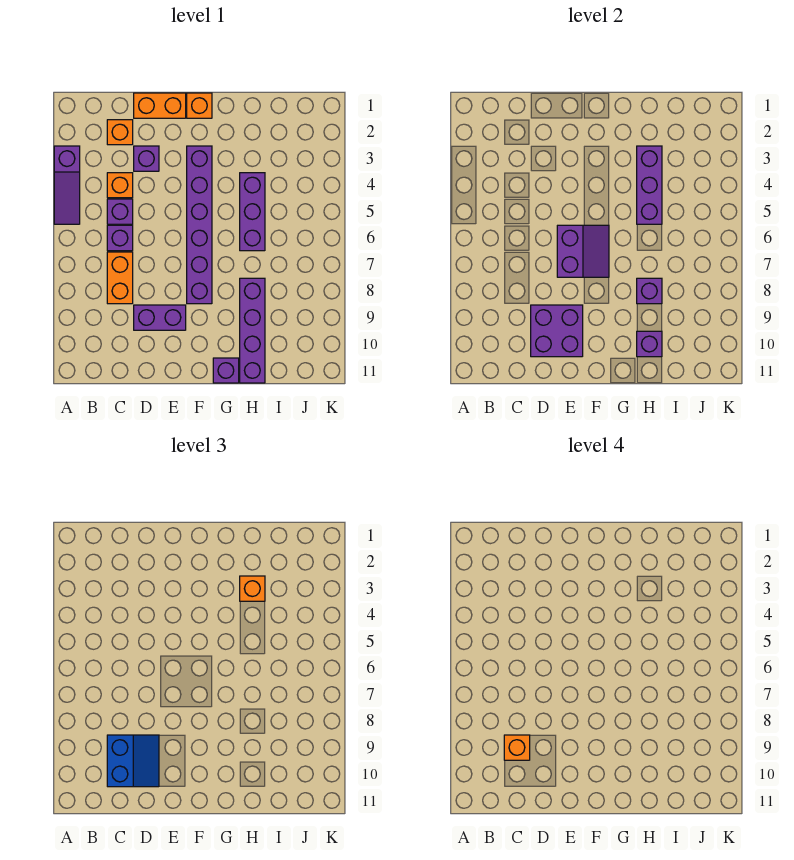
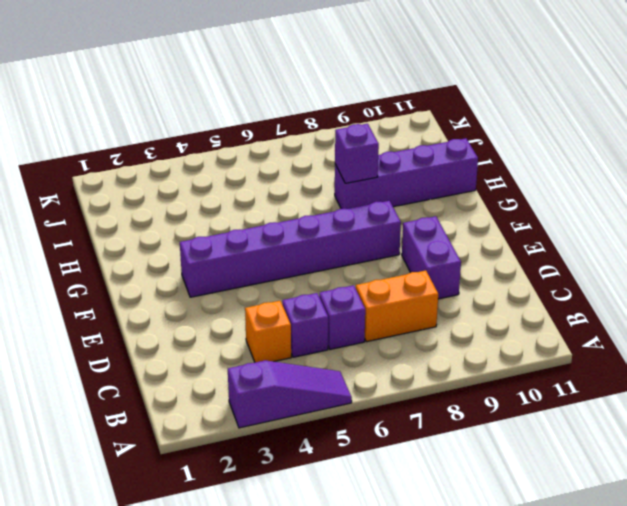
none -> orange brick C2 level 1
none -> orange brick D1:E1 level 1
none -> purple brick D3 level 1

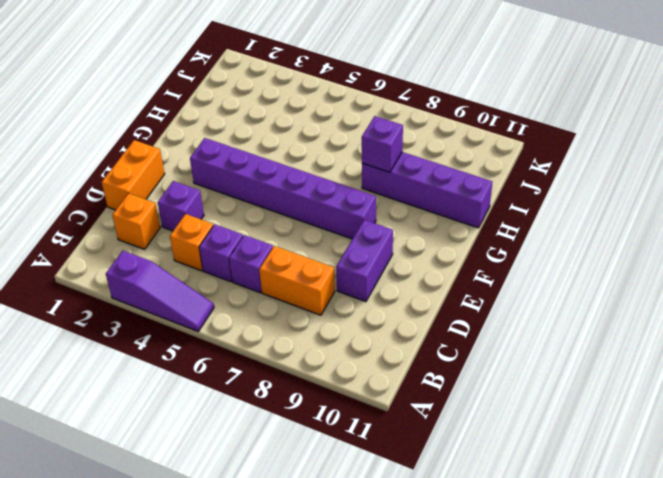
none -> orange brick F1 level 1
none -> purple brick G11 level 1
none -> purple brick H4:H6 level 1

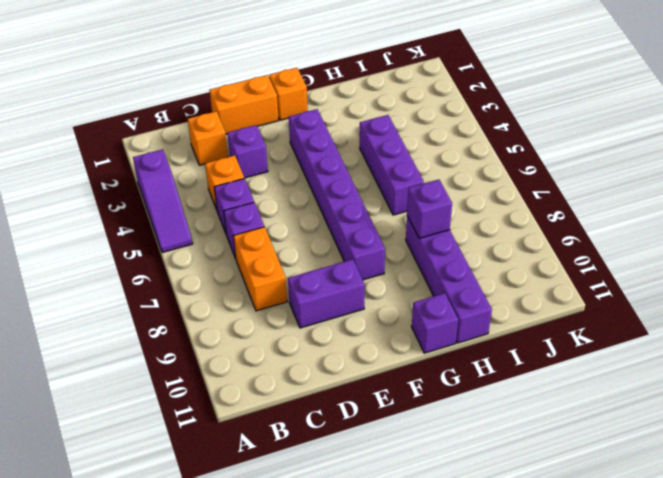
none -> purple brick D9:E10 level 2
none -> purple slope E6:F7 level 2 top E
none -> purple brick H3:H5 level 2

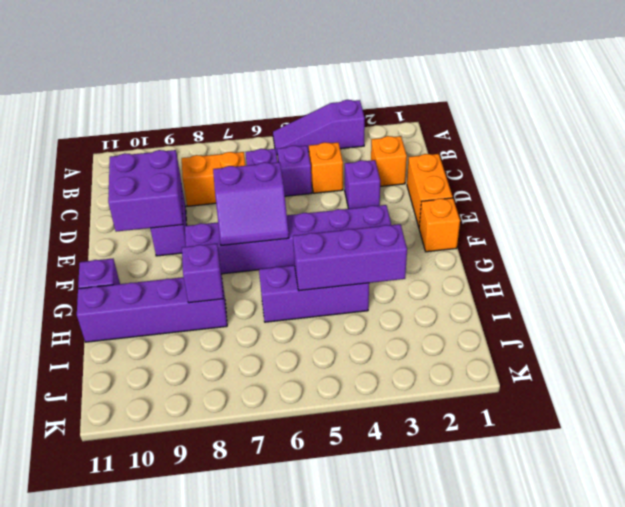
none -> purple brick H10 level 2
none -> blue slope C9:D10 level 3 top C
none -> orange brick H3 level 3

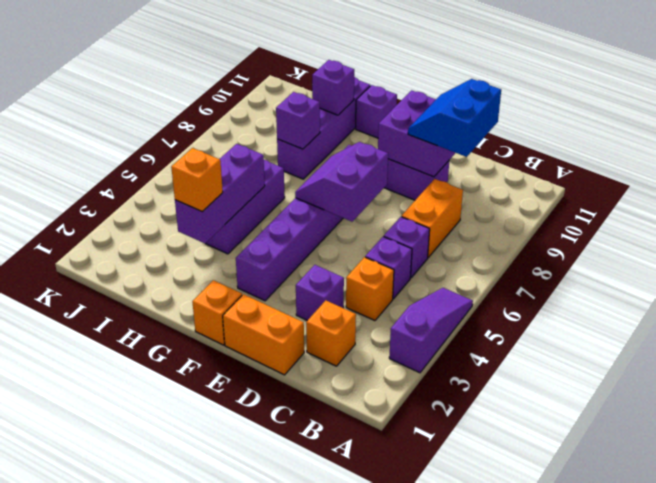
none -> orange brick C9 level 4

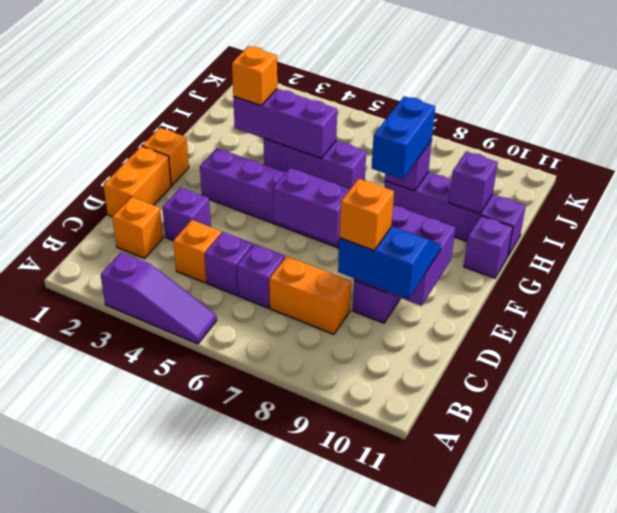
blue brick G8:H8 level 3 -> none

